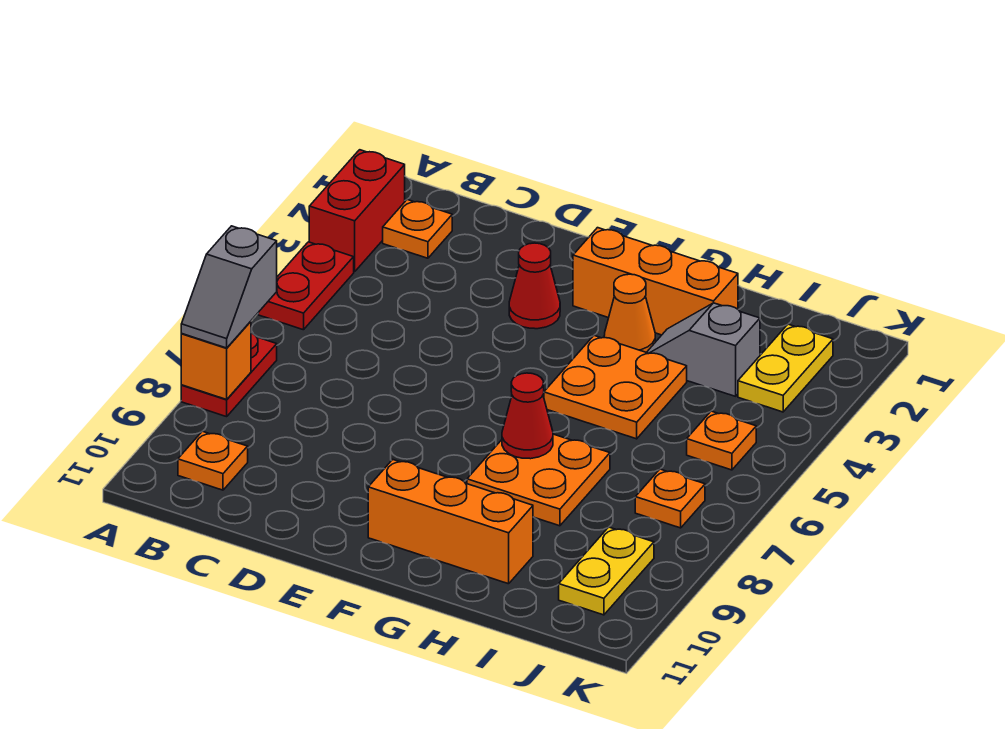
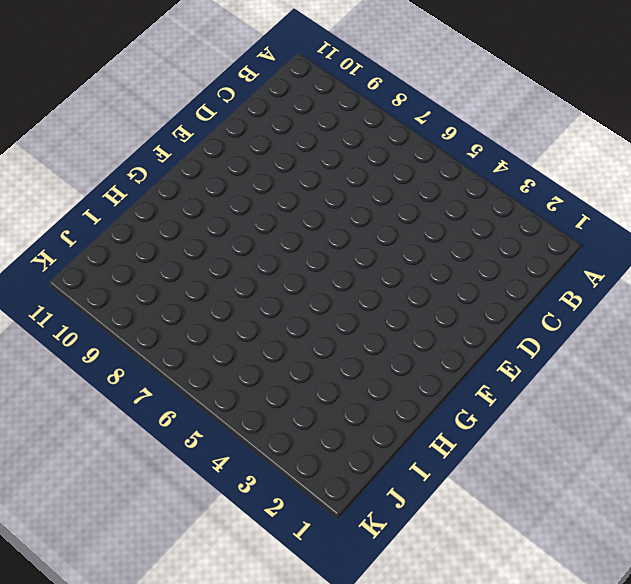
none -> red brick A2:A3 level 1
none -> red plate A4:A5 level 1
none -> red plate A7:A8 level 1

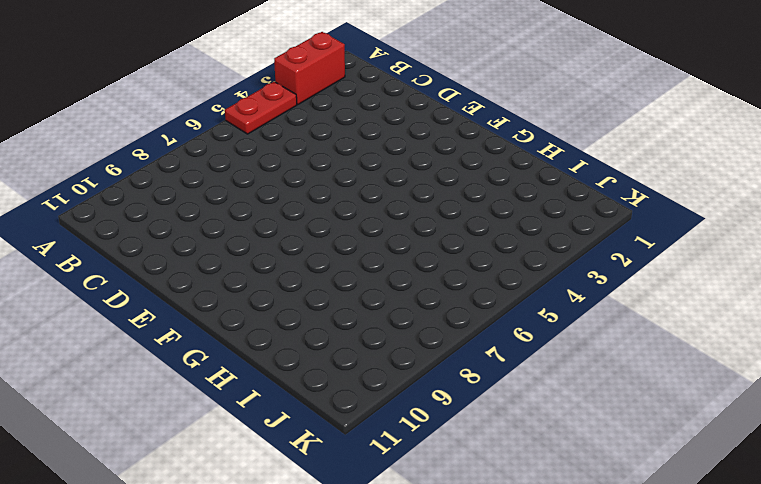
none -> red plate A7:A8 level 1
none -> orange plate B2 level 1
none -> orange plate B10 level 1

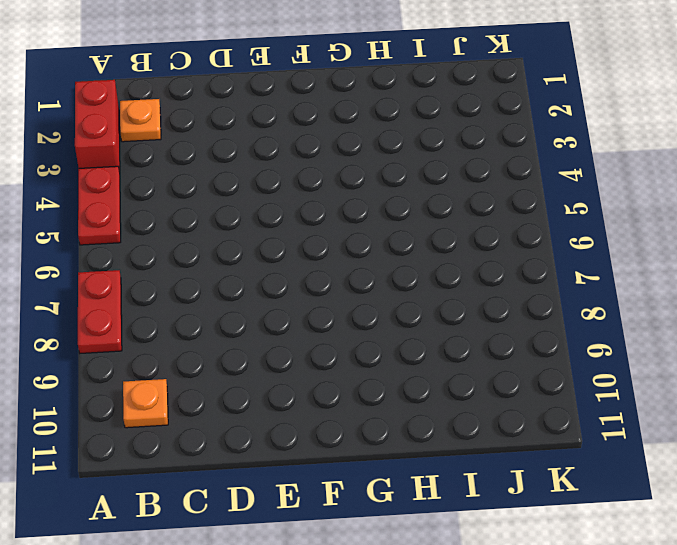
none -> red cone E3 level 1
none -> orange brick F2:H2 level 1
none -> orange brick F10:H10 level 1

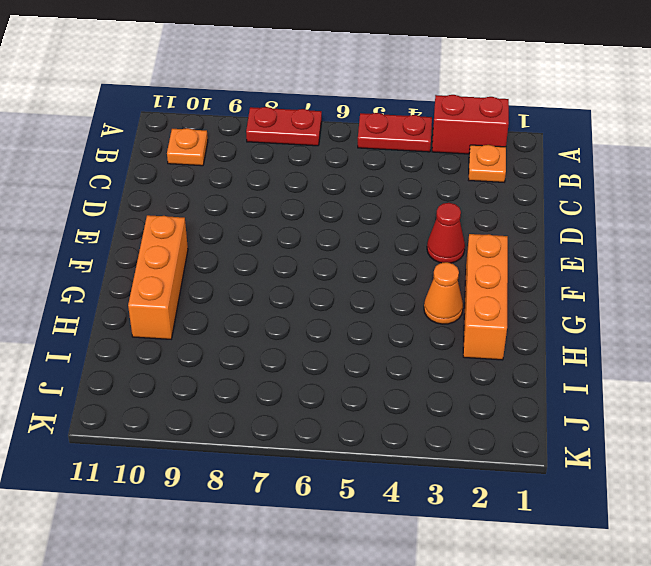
none -> orange plate G4:H5 level 1
none -> orange plate G7:H8 level 1
none -> grey slope H3:I3 level 1 top I

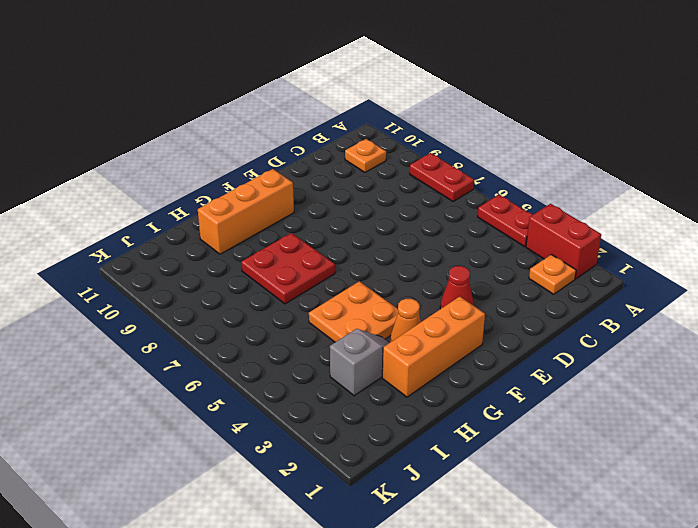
red plate G7:H8 level 1 -> orange plate G7:H8 level 1
none -> yellow plate J2:J3 level 1
none -> orange plate J5 level 1
none -> orange plate J7 level 1

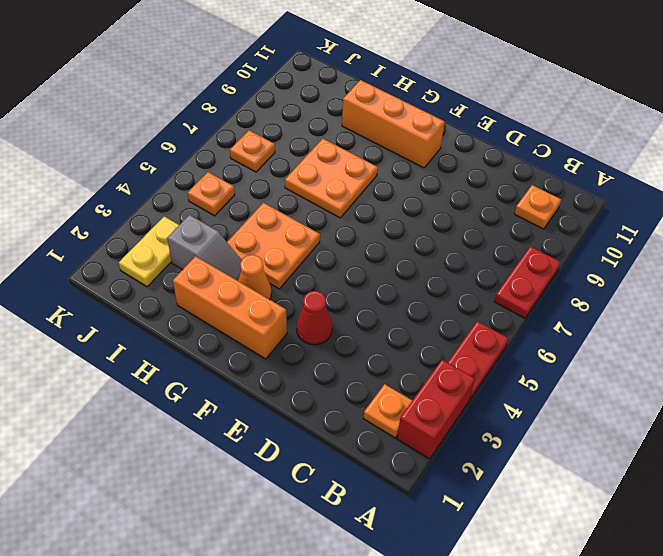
none -> yellow plate J9:J10 level 1
none -> orange brick A8 level 2
none -> red cone G7 level 2

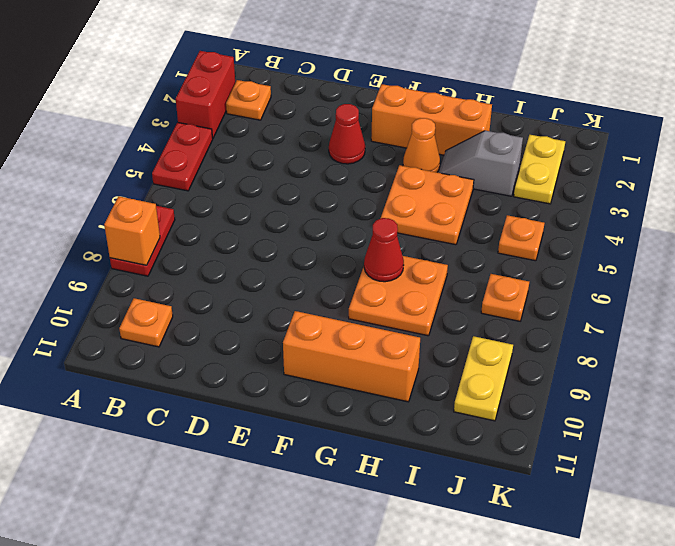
none -> grey slope A7:A8 level 3 top 7

